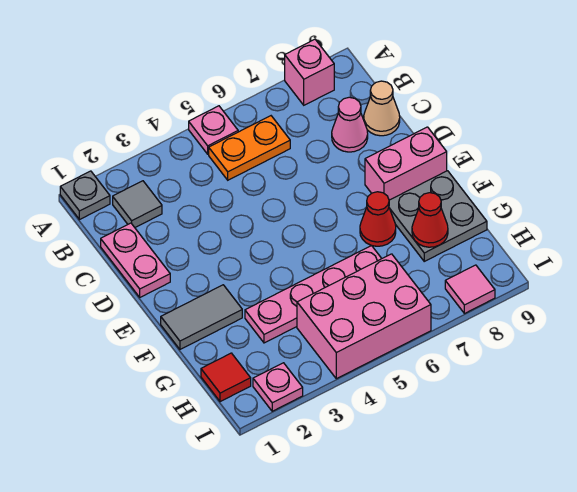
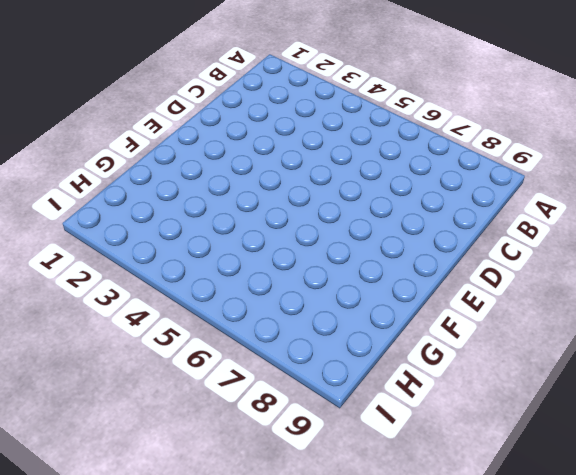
none -> grey plate A1 level 1
none -> pink plate A5 level 1
none -> pink brick A8 level 1

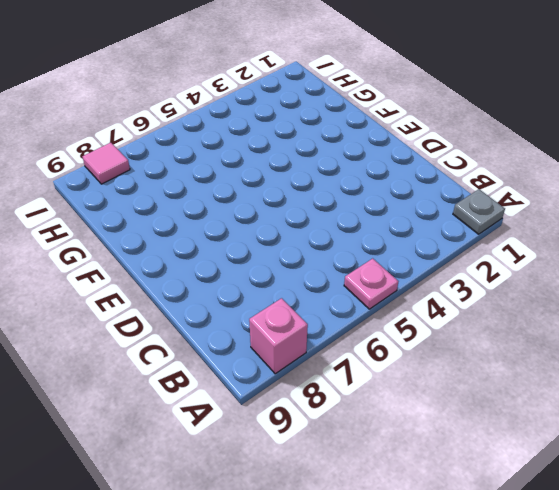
none -> grey tile B2 level 1
none -> orange plate B5:B6 level 1
none -> pink plate C1:D1 level 1

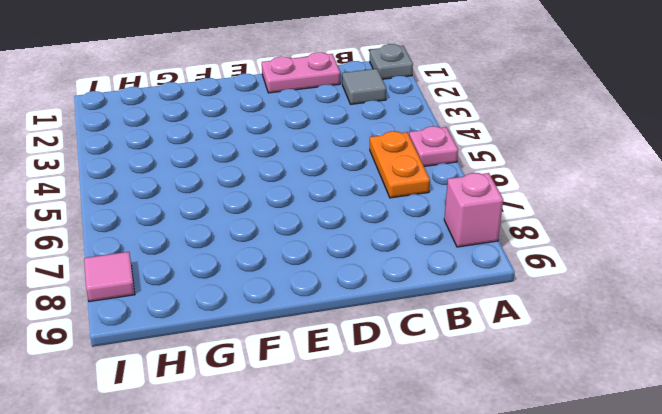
none -> pink cone C8 level 1
none -> tan cone C9 level 1
none -> pink brick E8:E9 level 1

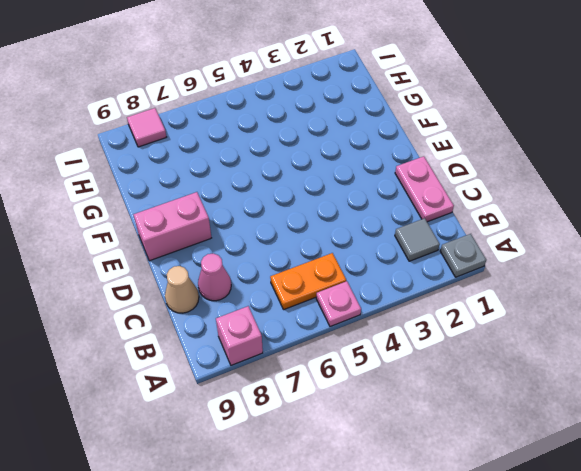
none -> grey tile F1:F2 level 1
none -> red cone F7 level 1
none -> grey plate F8:G9 level 1

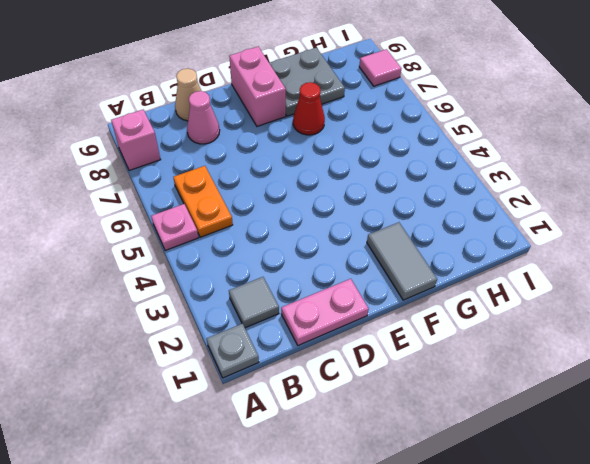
none -> pink plate G3:G6 level 1
none -> red tile H1 level 1
none -> pink brick H4:I6 level 1

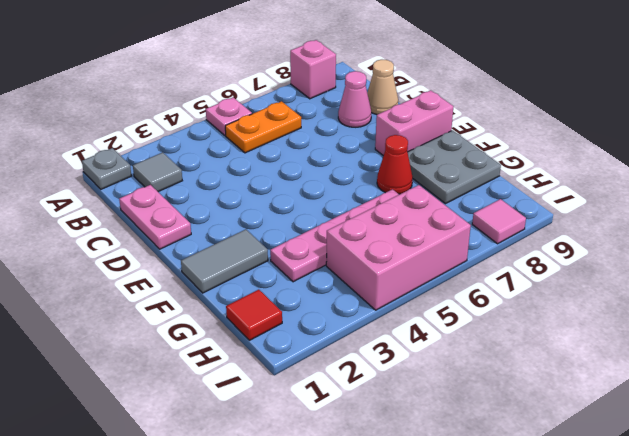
none -> pink plate I2 level 1
none -> red cone G8 level 2

